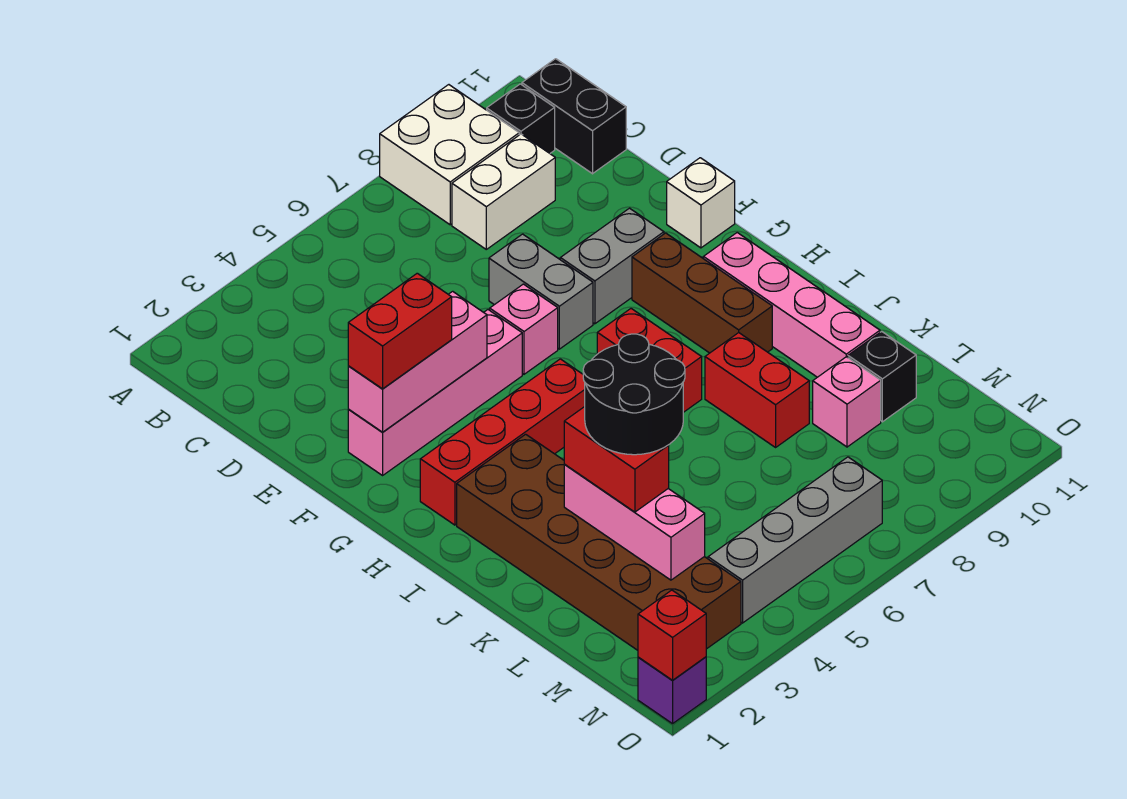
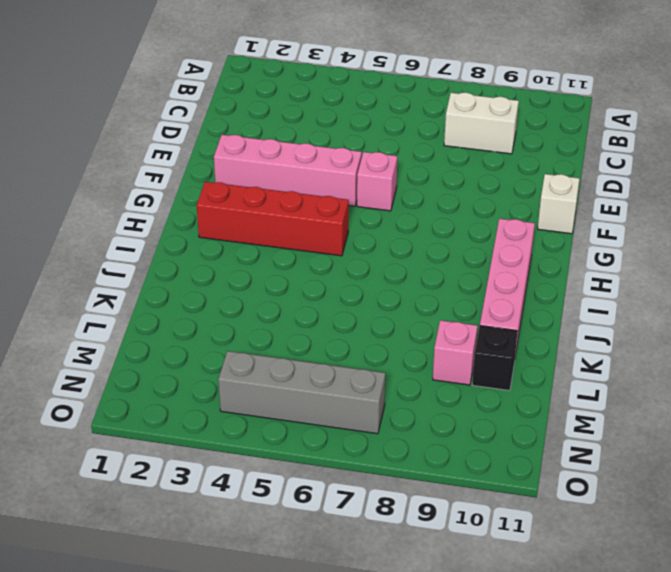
none -> white brick A8:B9 level 1
none -> black brick B10 level 1
none -> black brick B11:C11 level 1

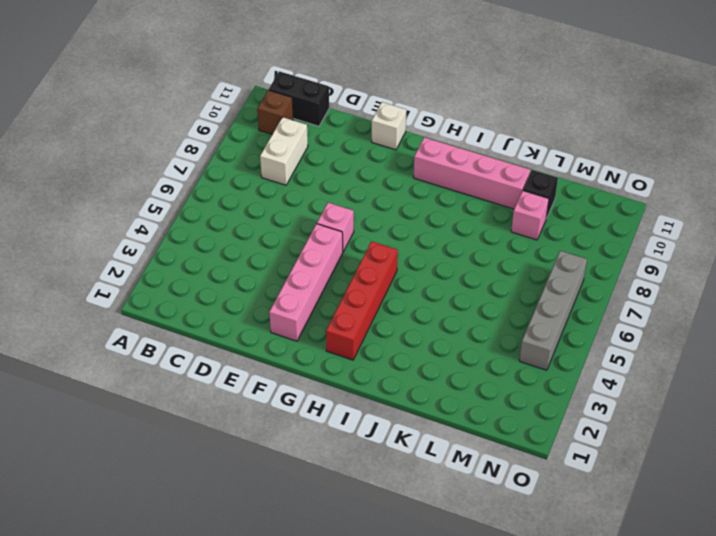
brown brick B10 level 1 -> black brick B10 level 1
none -> white brick A8:B9 level 1
none -> grey brick E7:F7 level 1
none -> grey brick F8:F9 level 1

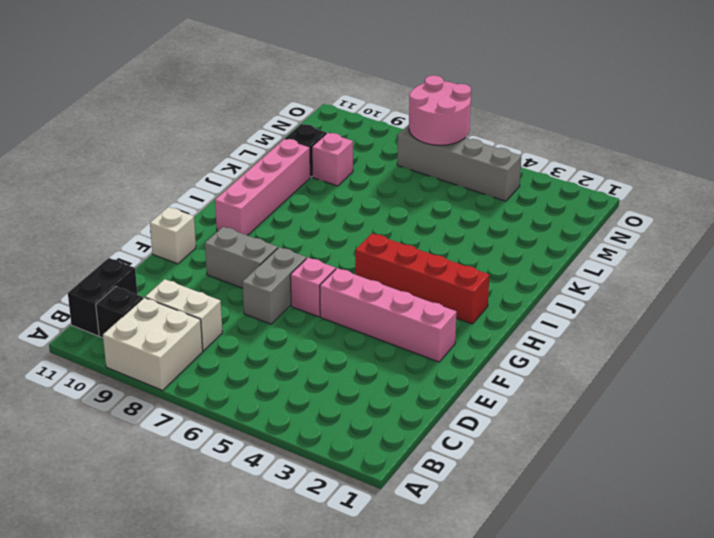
pink round brick N6:O7 level 2 -> none
none -> brown brick G9:I9 level 1
none -> red brick H7:I7 level 1
none -> brown brick I2:N3 level 1

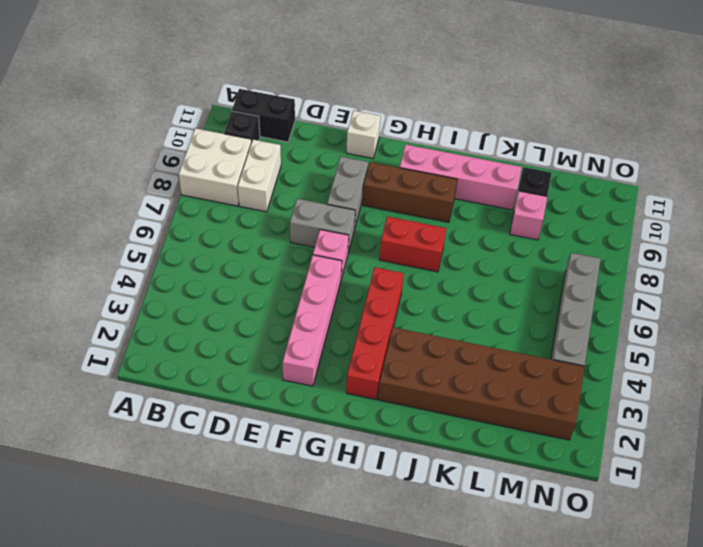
none -> red brick J8:K8 level 1
none -> purple brick O1 level 1
none -> pink brick F2:F4 level 2

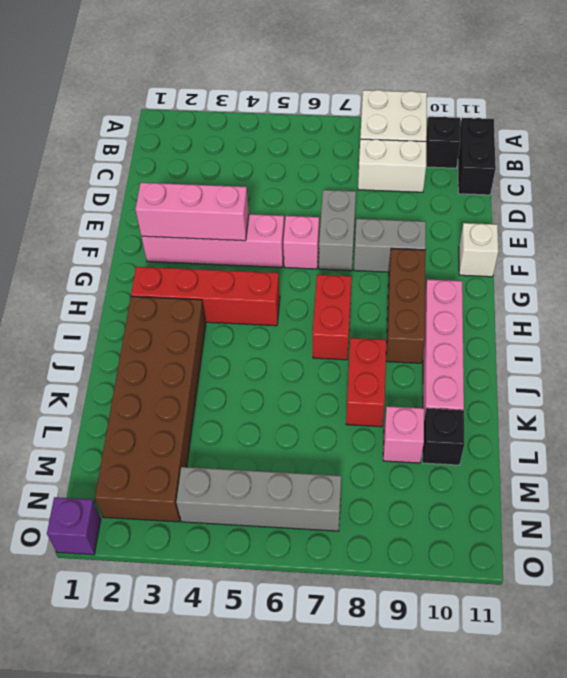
none -> pink brick K3:M3 level 2
none -> red brick O1 level 2
none -> red brick F2:F3 level 3

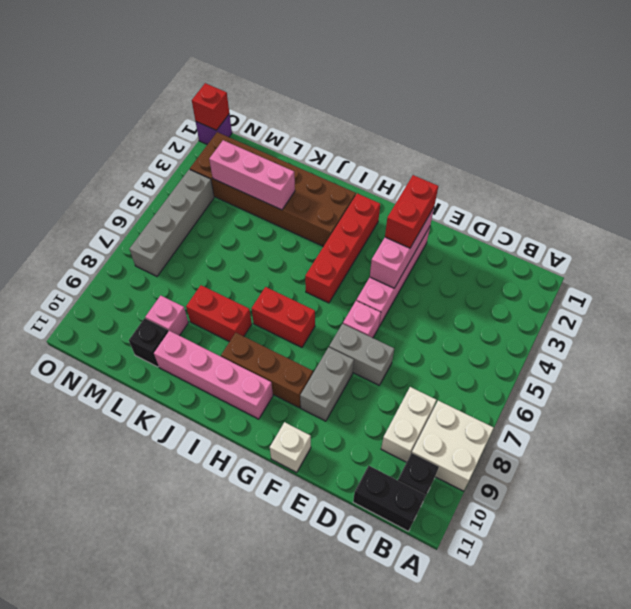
none -> red brick K3:L3 level 3
none -> black round brick K3:L4 level 4

